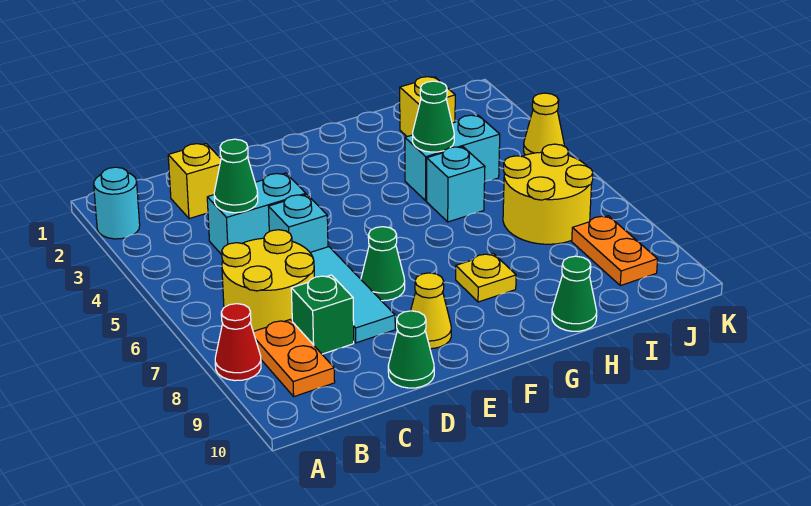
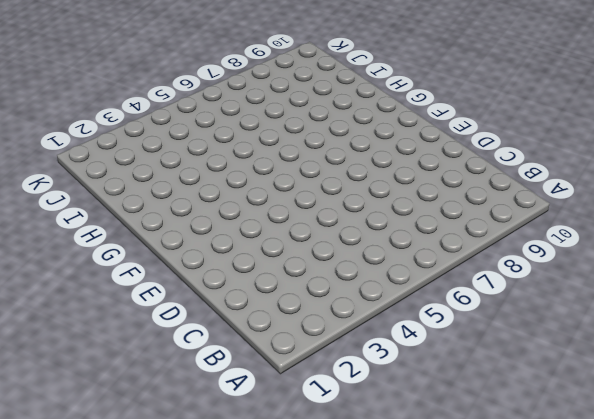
none -> cyan round brick A2 level 1
none -> red cone A8 level 1
none -> yellow round brick B6:C7 level 1

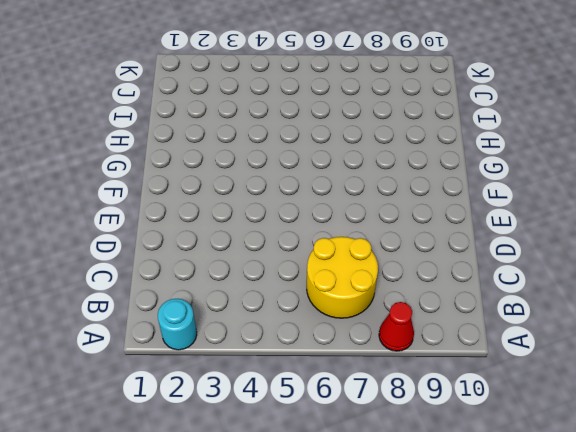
none -> orange plate B8:B9 level 1
none -> yellow brick C2 level 1
none -> cyan brick C4:D4 level 1

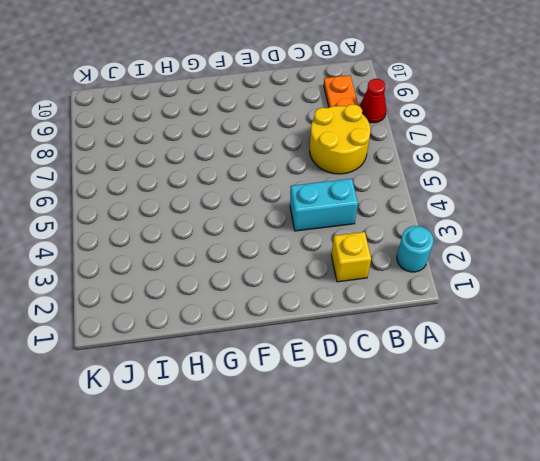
none -> green brick C8 level 1
none -> cyan brick D5 level 1
none -> cyan tile D6:D8 level 1

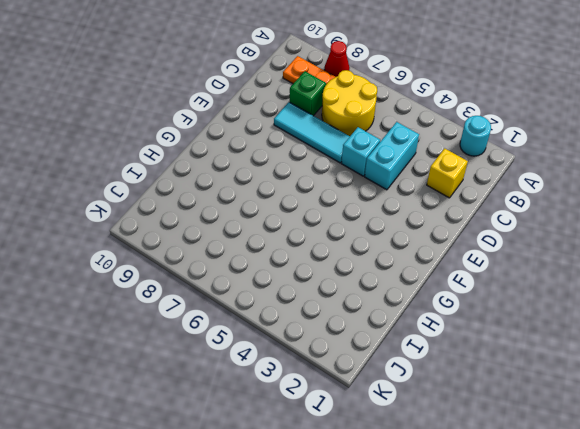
none -> green cone D10 level 1
none -> green cone E7 level 1
none -> yellow cone E9 level 1

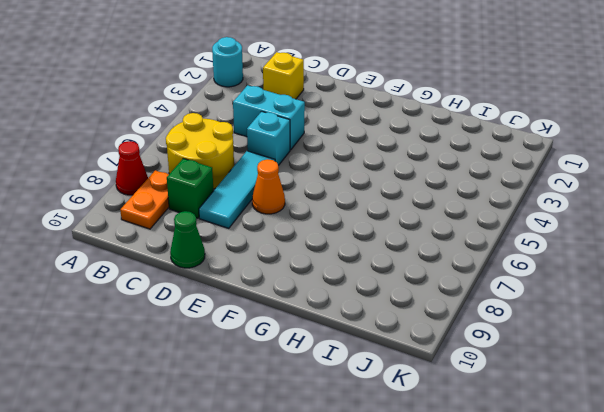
orange cone E7 level 1 -> green cone E7 level 1
none -> yellow cone E9 level 1
none -> yellow plate G8 level 1
none -> cyan brick H4:I4 level 1

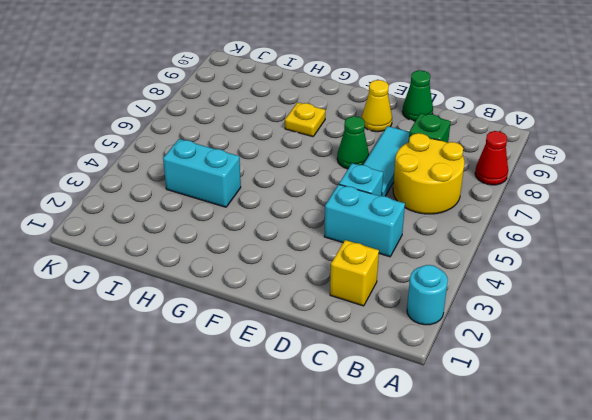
none -> orange plate B8:B9 level 1
none -> cyan brick H5 level 1
none -> green cone H10 level 1

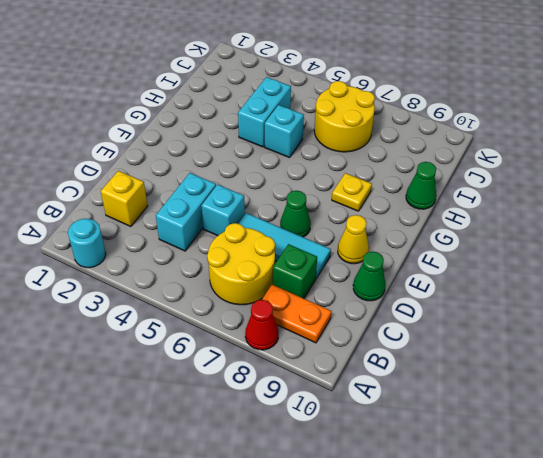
none -> yellow brick I2 level 1
none -> orange plate J8:J9 level 1
none -> yellow cone K4 level 1

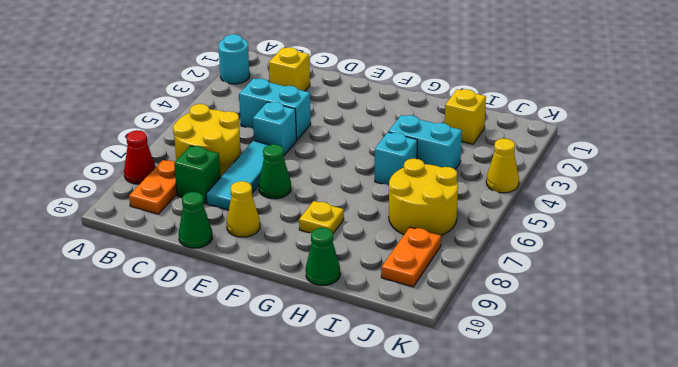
none -> green cone C4 level 2
none -> green cone H4 level 2

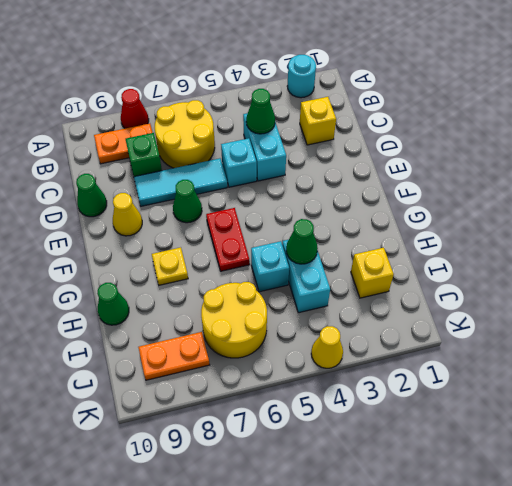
red plate F6:G6 level 1 -> none

